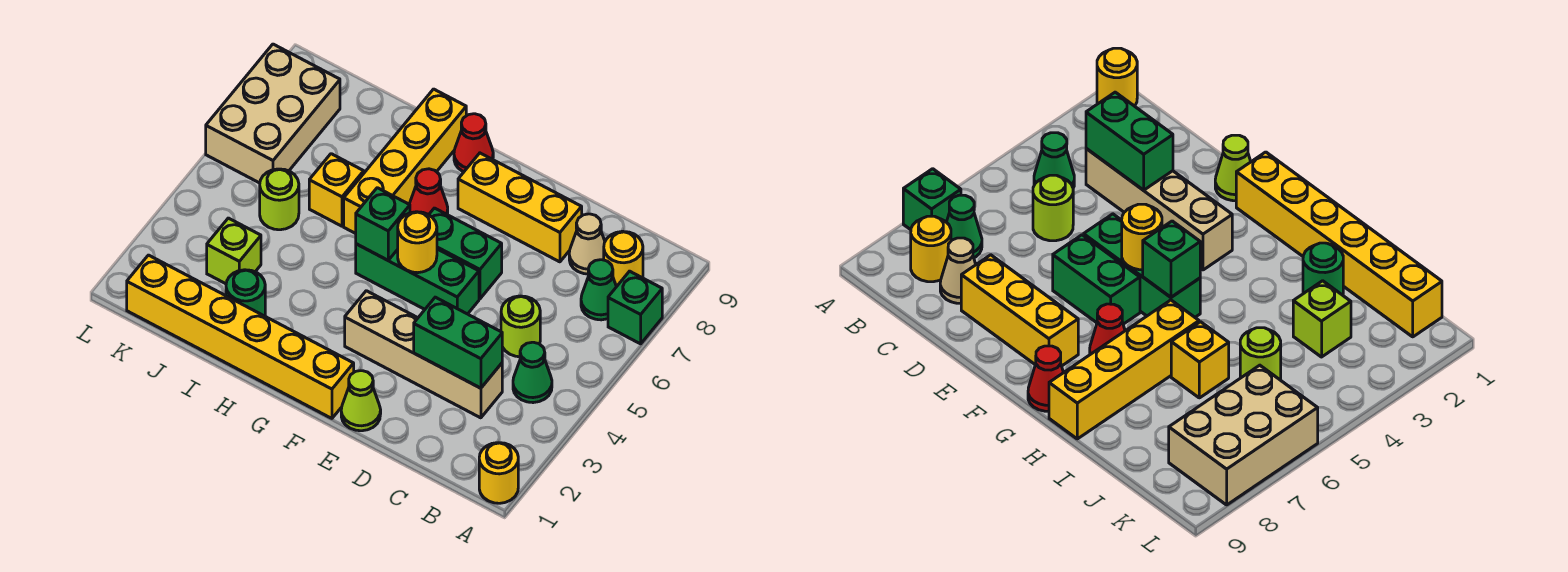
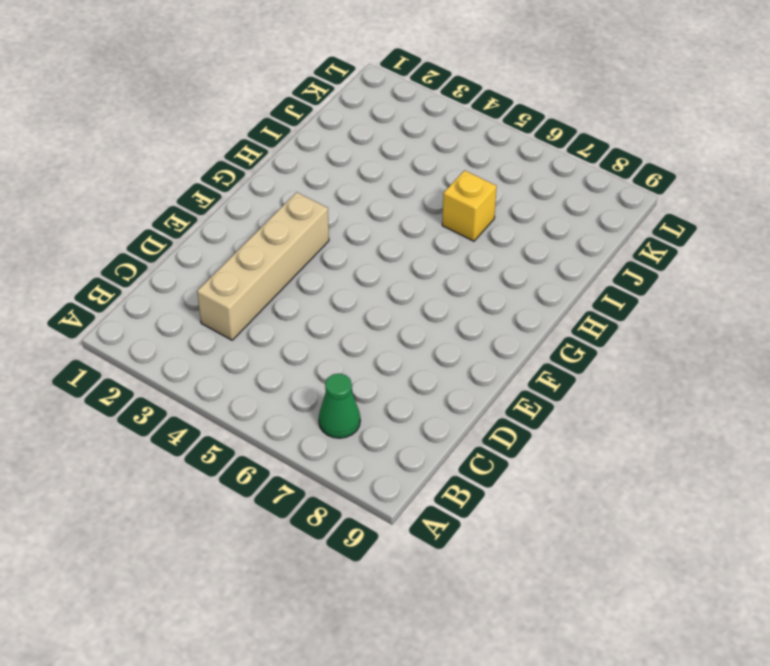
none -> yellow round brick A1 level 1
none -> green brick A7 level 1
none -> green cone B4 level 1

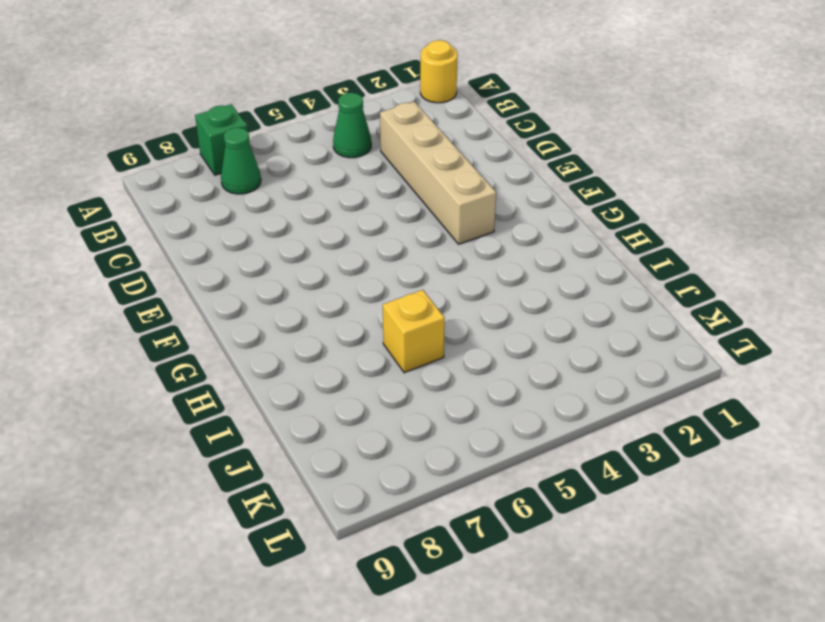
none -> yellow round brick B8 level 1
none -> lime round brick C5 level 1
none -> tan cone C8 level 1

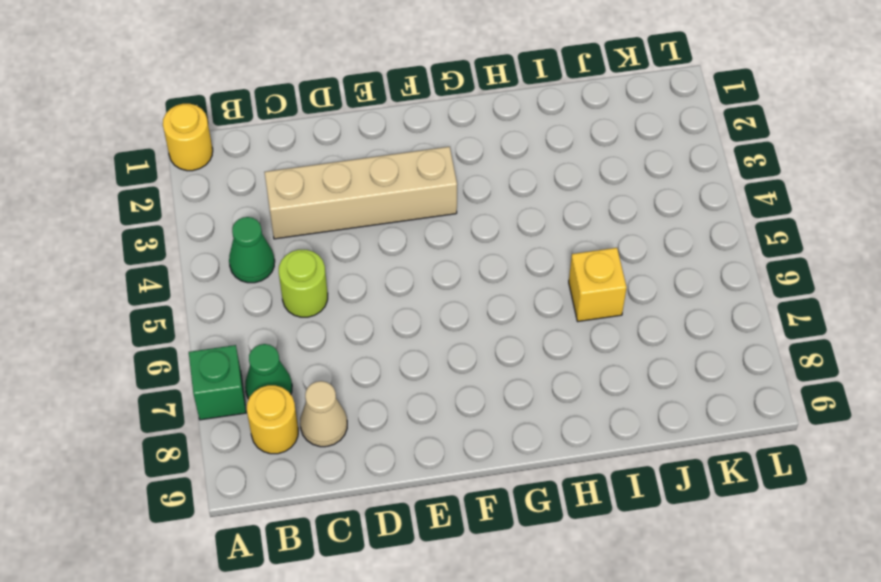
none -> yellow brick D8:F8 level 1
none -> lime cone E1 level 1
none -> green brick E5:G5 level 1

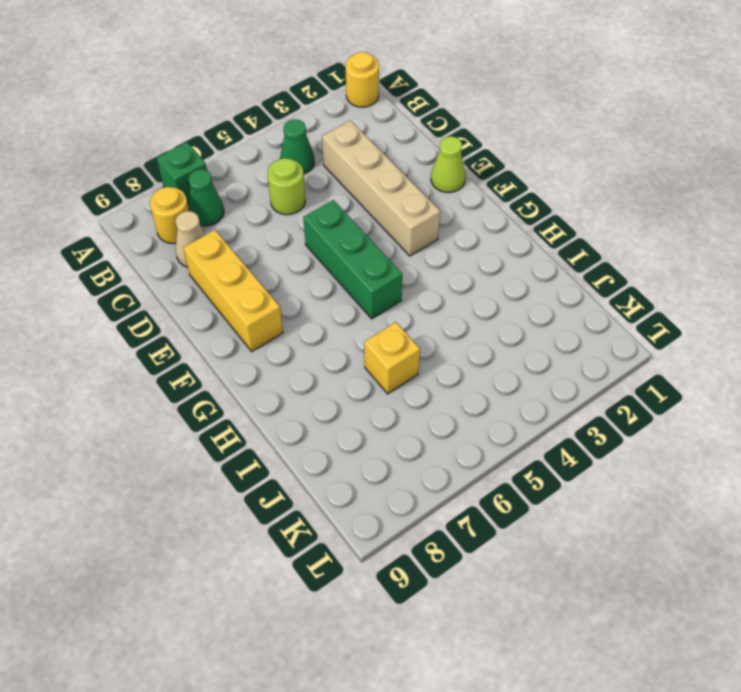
none -> green brick E6:F6 level 1
none -> yellow brick F1:K1 level 1
none -> red cone G7 level 1

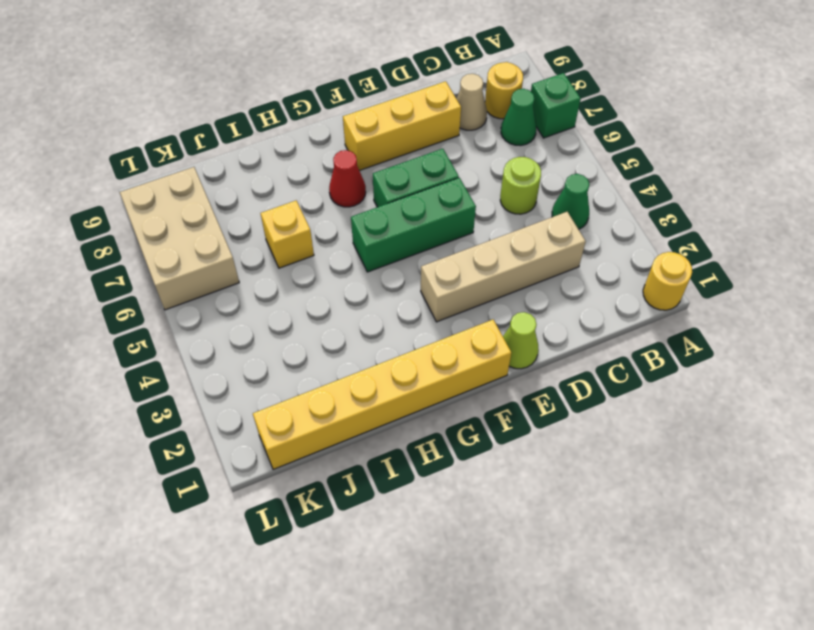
none -> red cone G9 level 1
none -> yellow brick H6:H9 level 1
none -> green round brick I2 level 1

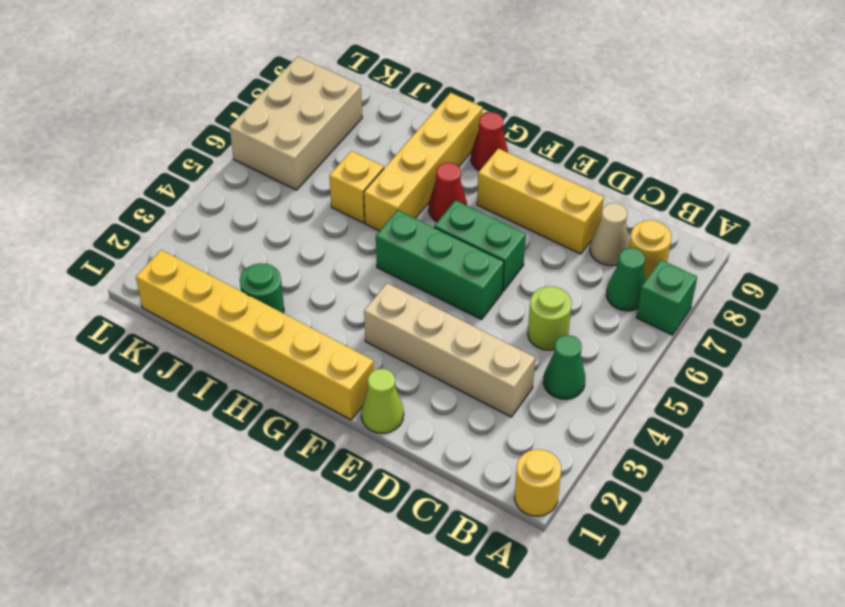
none -> lime brick J3 level 1
none -> lime round brick J5 level 1
none -> green brick C3:D3 level 2

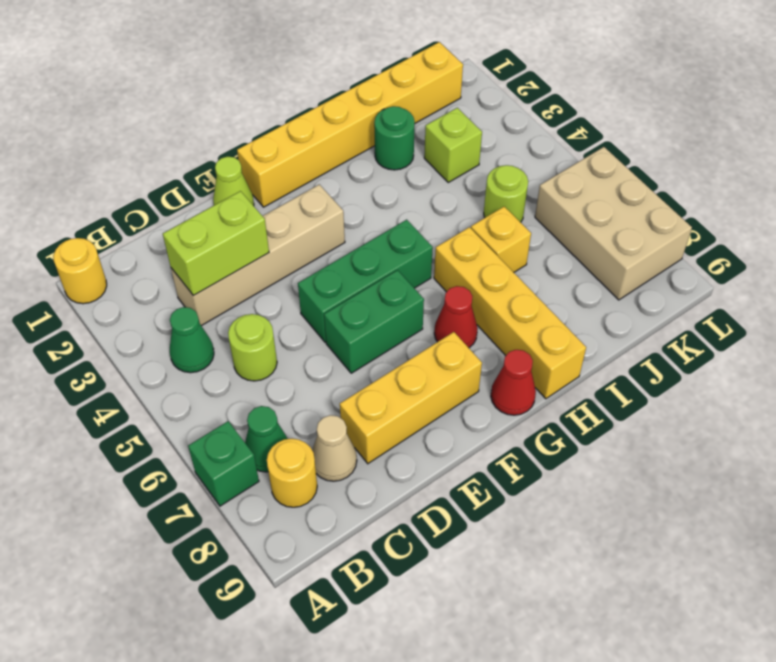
lime brick C3:D3 level 2 -> green brick C3:D3 level 2
none -> yellow round brick F5 level 2
none -> green brick G5 level 2

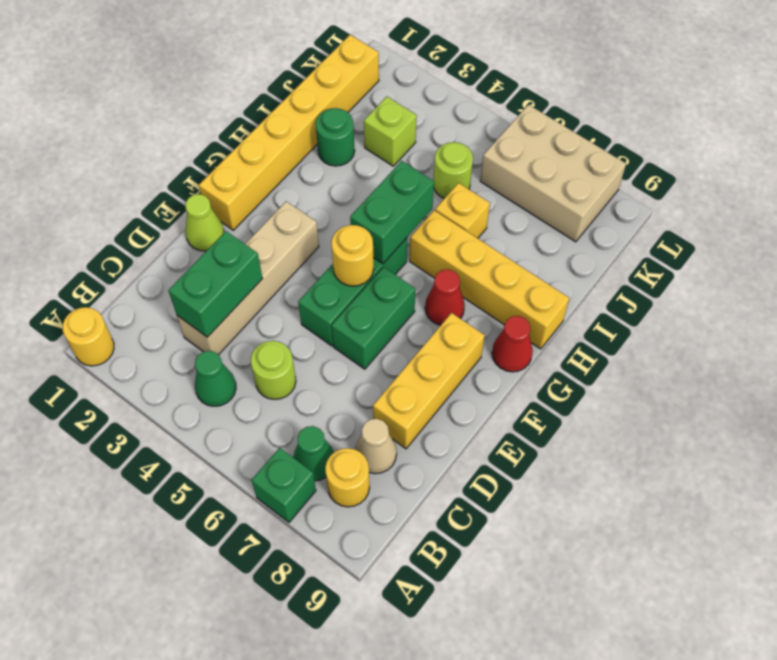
green brick G5:H5 level 2 -> green brick G5 level 2

